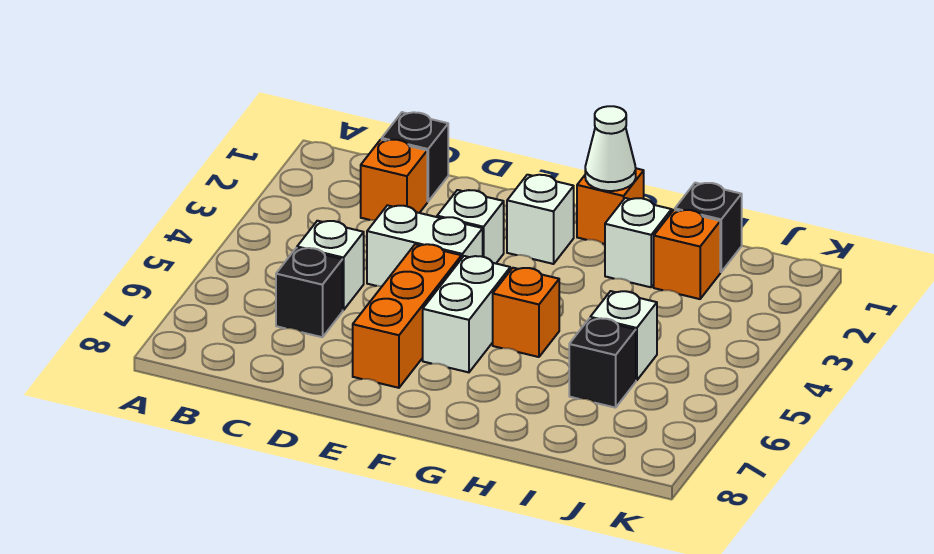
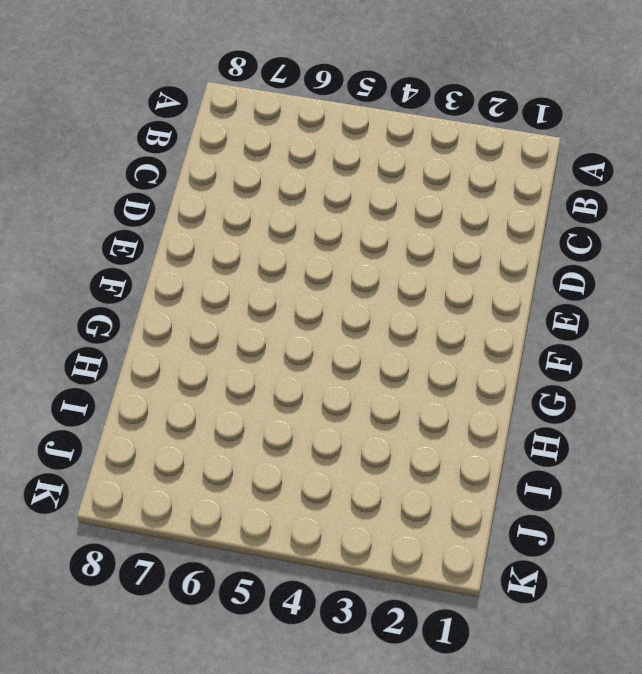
none -> black brick C1 level 1
none -> orange brick C2 level 1
none -> white brick C5 level 1

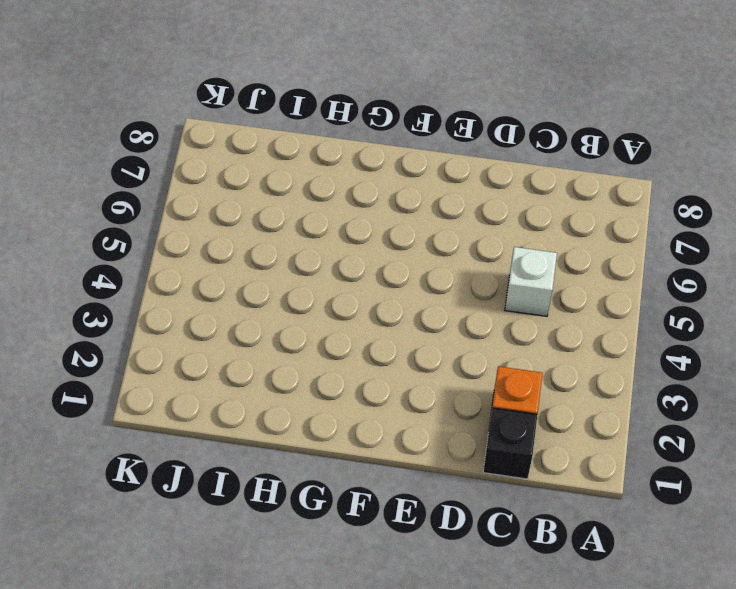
none -> black brick C6 level 1
none -> white brick D4:E4 level 1
none -> white brick E3 level 1

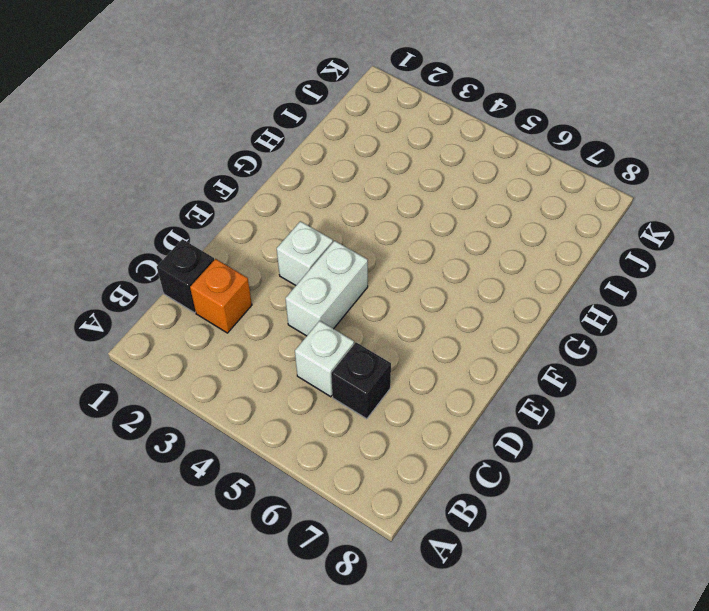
none -> orange brick E5:E7 level 1
none -> white brick F2 level 1
none -> white brick F5:F6 level 1

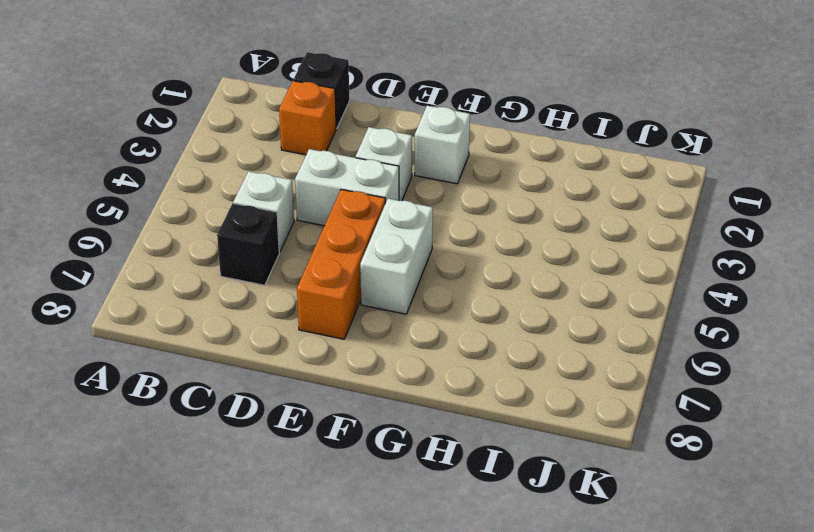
none -> orange brick G1 level 1
none -> orange brick G5 level 1
none -> white brick H2 level 1

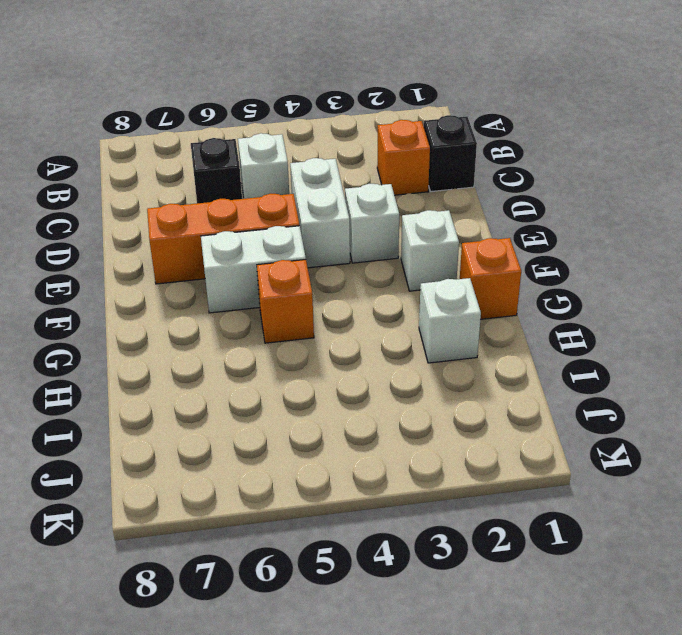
none -> black brick I1 level 1
none -> orange brick I2 level 1
none -> white brick I5 level 1

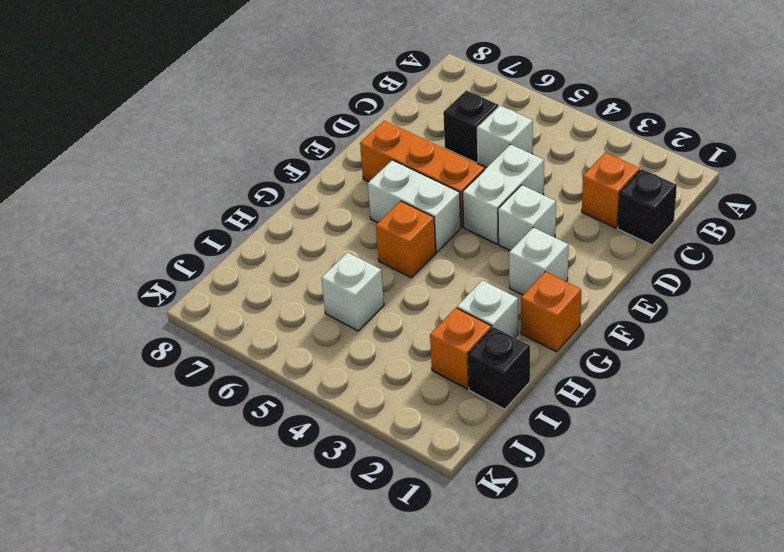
none -> black brick I6 level 1
none -> white cone G1 level 2

